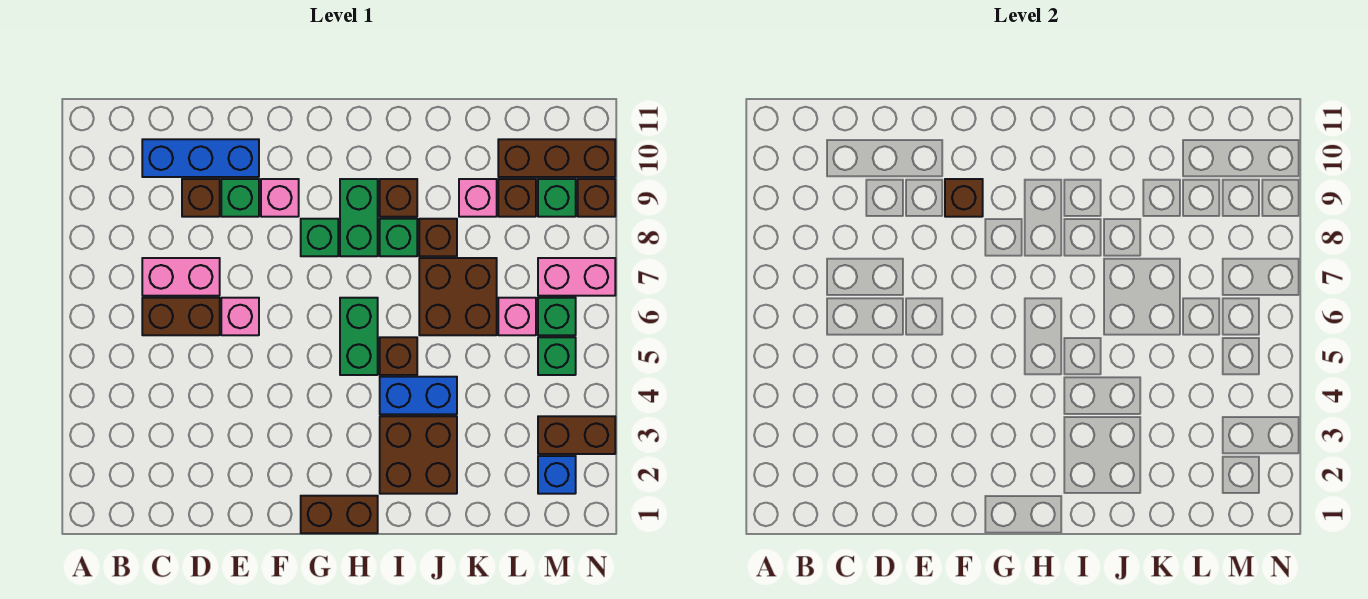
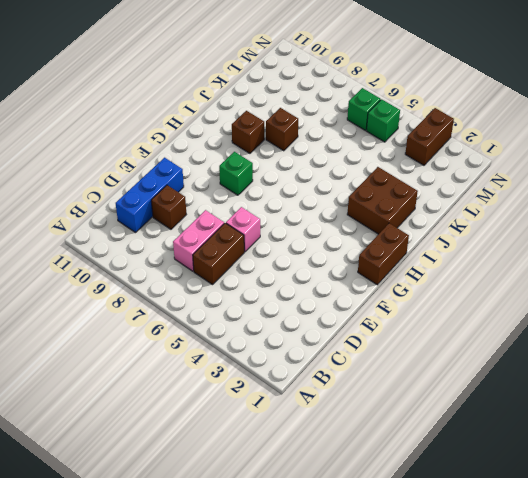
none -> green brick E9 level 1
none -> pink brick F9 level 1
none -> green brick H5:H6 level 1
none -> green brick H8:H9 level 1

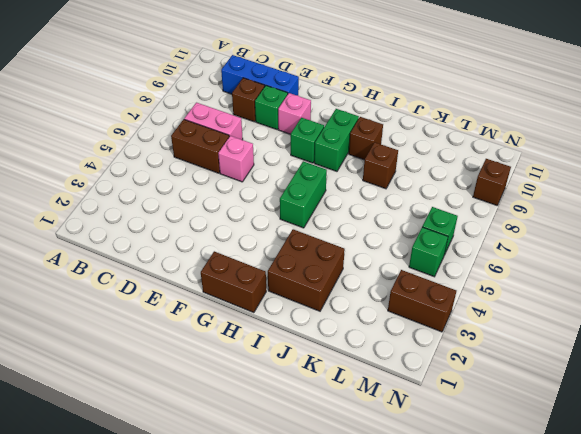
none -> blue brick I4:J4 level 1
none -> brown brick I5 level 1
none -> green brick I8 level 1
none -> brown brick J6:K7 level 1

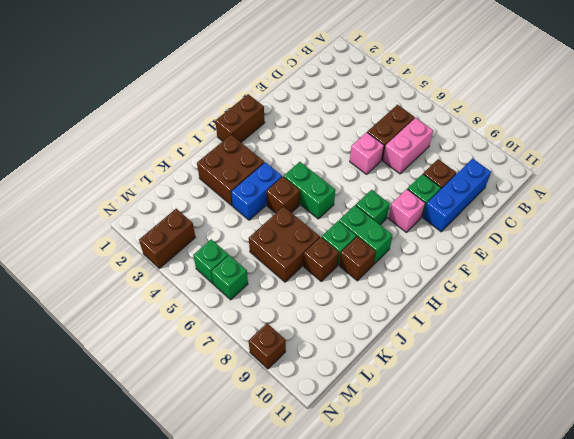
none -> pink brick K9 level 1
none -> pink brick L6 level 1
none -> brown brick L9 level 1
none -> brown brick L10:N10 level 1

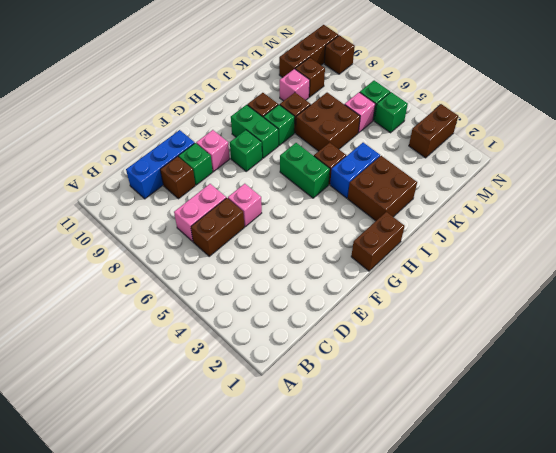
none -> blue brick M2 level 1
none -> pink brick M7:N7 level 1
none -> green brick M9 level 1
none -> brown brick F9 level 2

